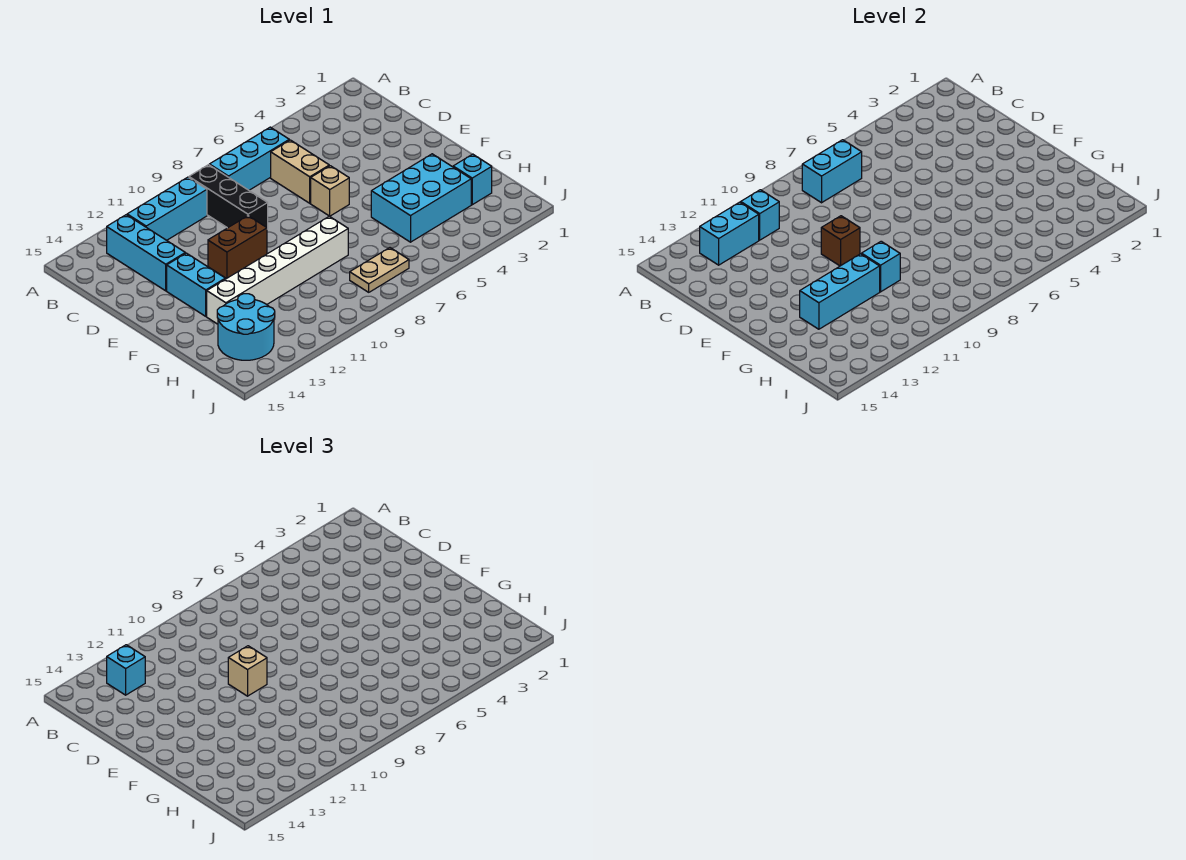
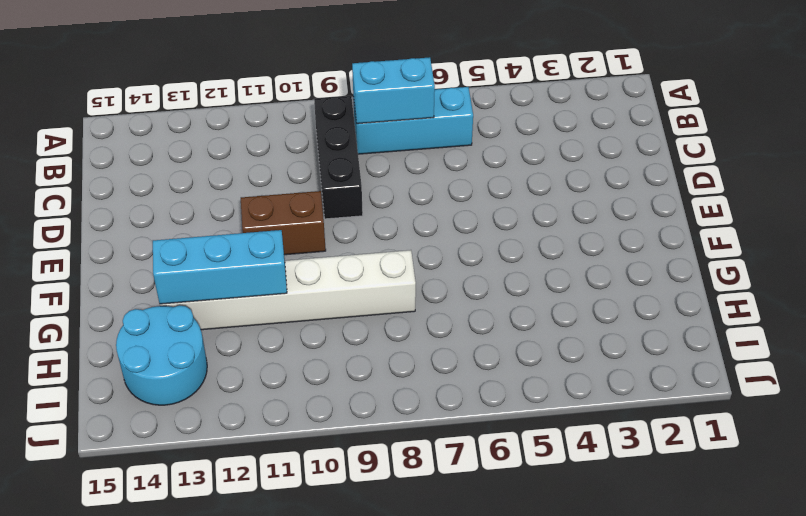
none -> cyan brick B10:B12 level 1
none -> cyan brick B13:D13 level 1
none -> tan brick C6:D6 level 1

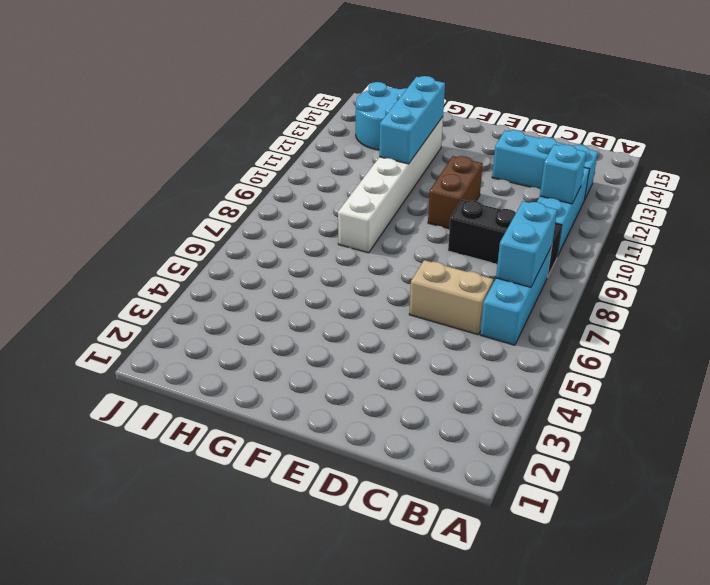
none -> tan brick E6 level 1
none -> cyan brick E13:F13 level 1
none -> cyan brick G3:H5 level 1

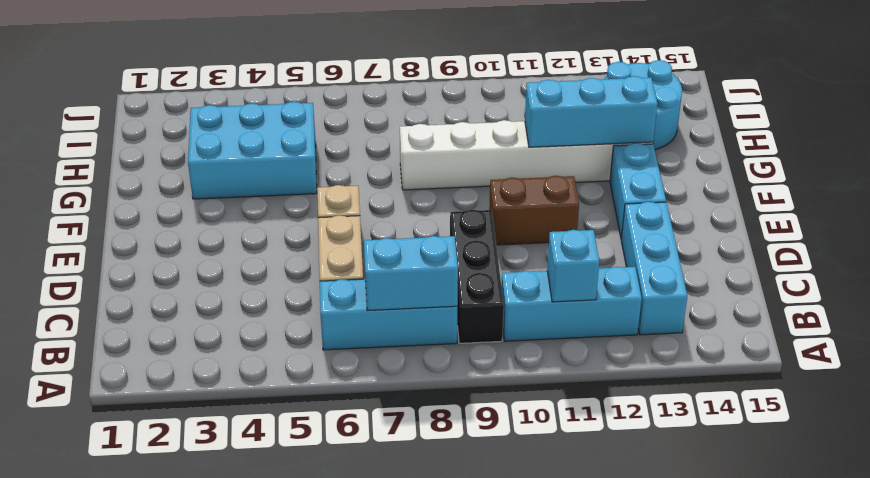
none -> cyan brick H2 level 1
none -> tan plate I7:I8 level 1
none -> cyan brick B12:B13 level 2

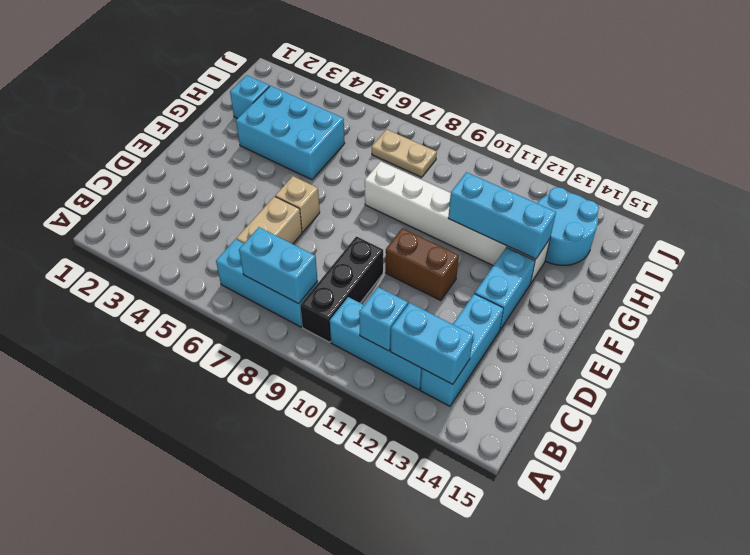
none -> brown brick E10 level 2
none -> cyan brick G10 level 2
none -> cyan brick B13 level 3

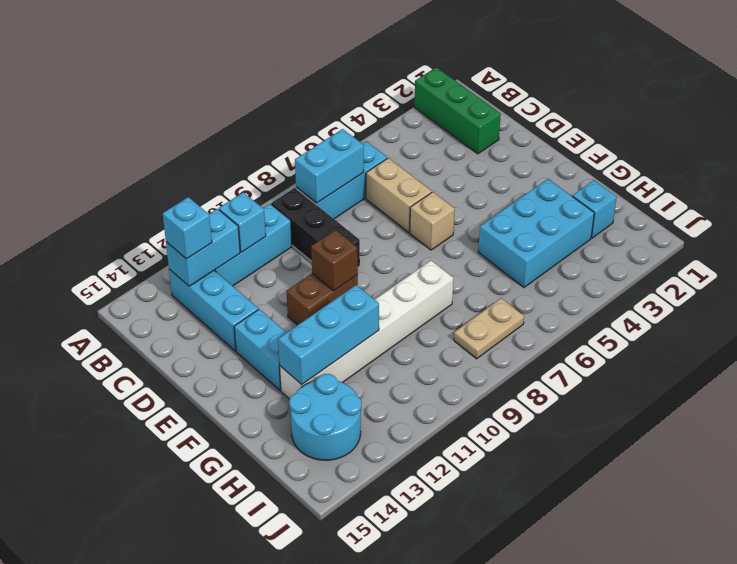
green brick A2:C2 level 1 -> none
none -> cyan brick G10 level 2
none -> tan brick E10 level 3

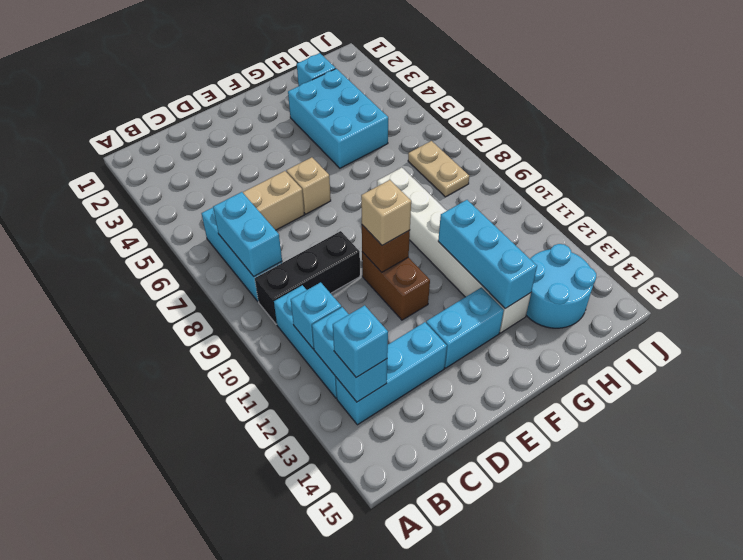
none -> cyan brick G10 level 2

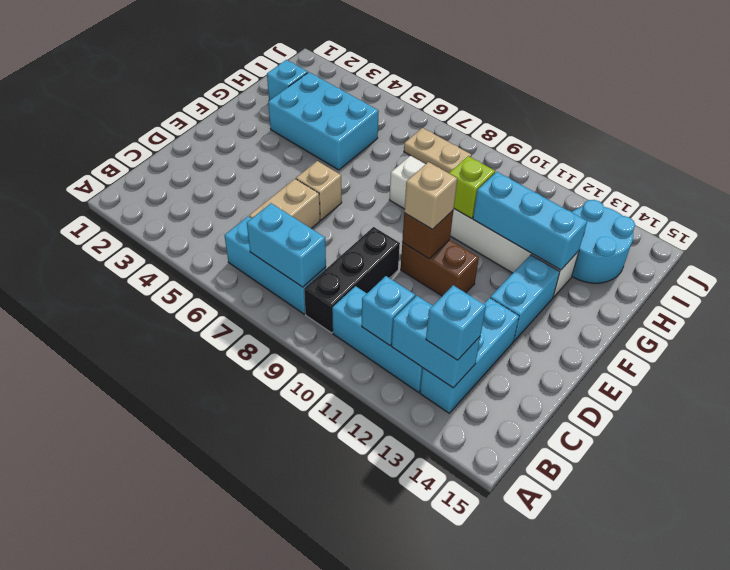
lime brick G10 level 2 -> cyan brick G10 level 2

